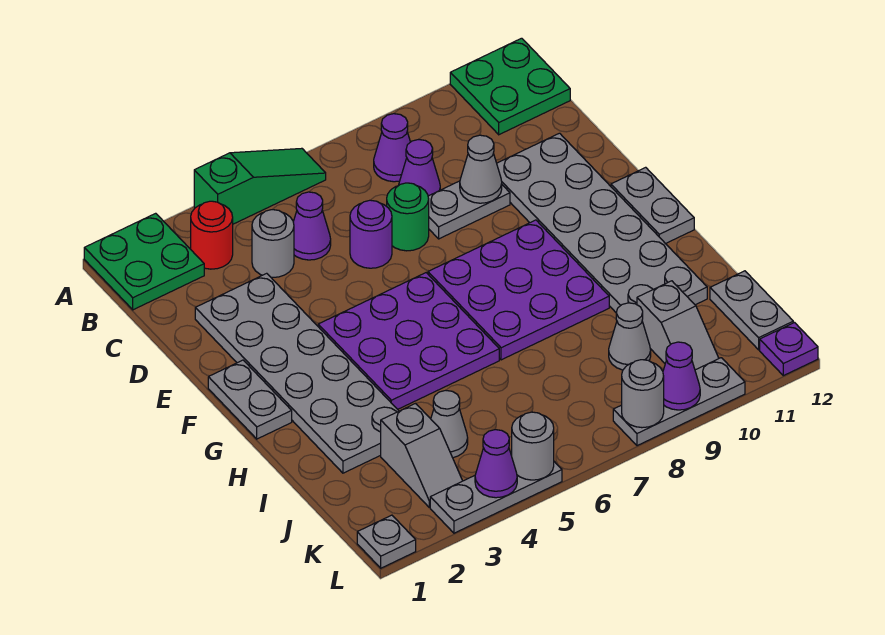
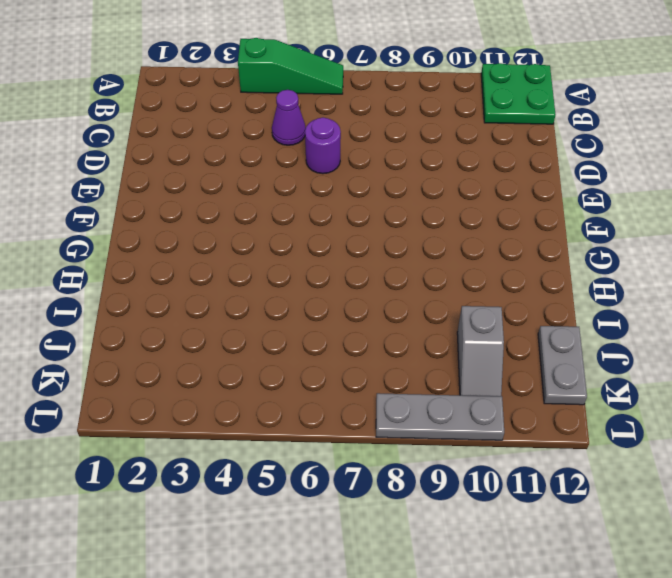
none -> green plate A1:B2 level 1
none -> red round brick B3 level 1
none -> purple cone B8 level 1
none -> grey round brick C4 level 1

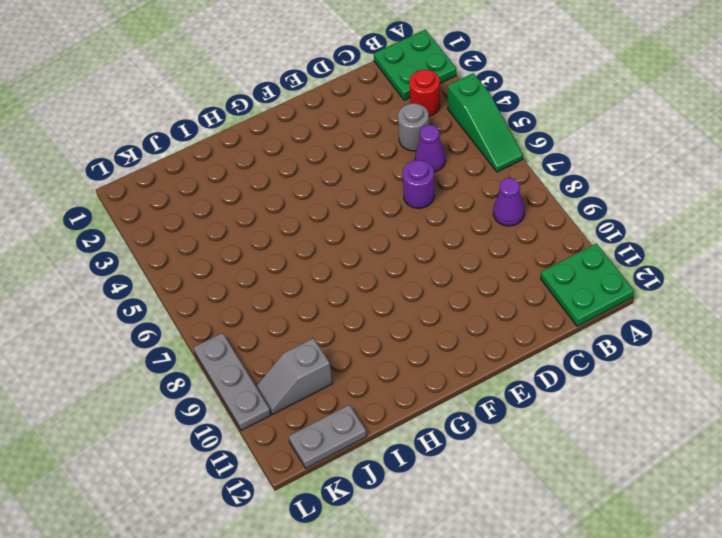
none -> purple cone C8 level 1
none -> grey plate D2:I3 level 1
none -> green round brick D7 level 1
none -> grey plate D8:D9 level 1

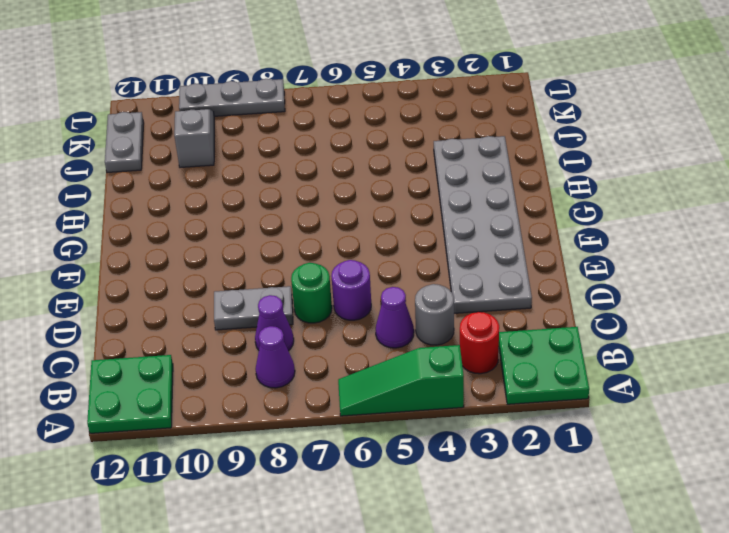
none -> grey plate D10:I11 level 1
none -> grey plate F1:G1 level 1
none -> purple plate F4:H6 level 1
none -> purple plate F7:H9 level 1

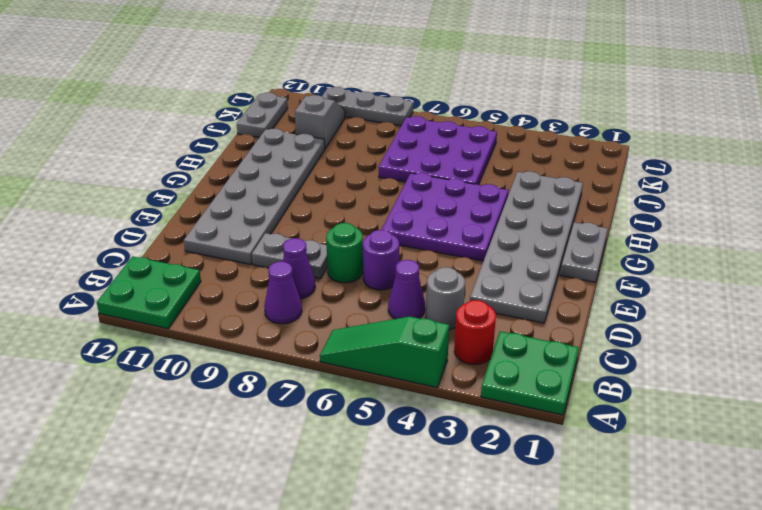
purple plate I5:K7 level 1 -> purple plate F7:H9 level 1
none -> grey plate F12:G12 level 1
none -> grey slope J3:K3 level 1 top J
none -> grey cone J4 level 1
none -> grey cone J9 level 1

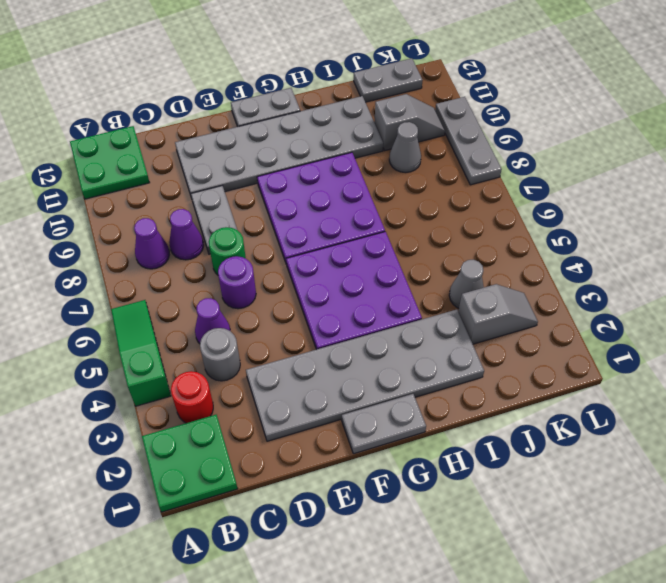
none -> grey plate L1 level 1
none -> grey plate L3:L5 level 1
none -> purple plate L12 level 1
none -> grey cone D9 level 2

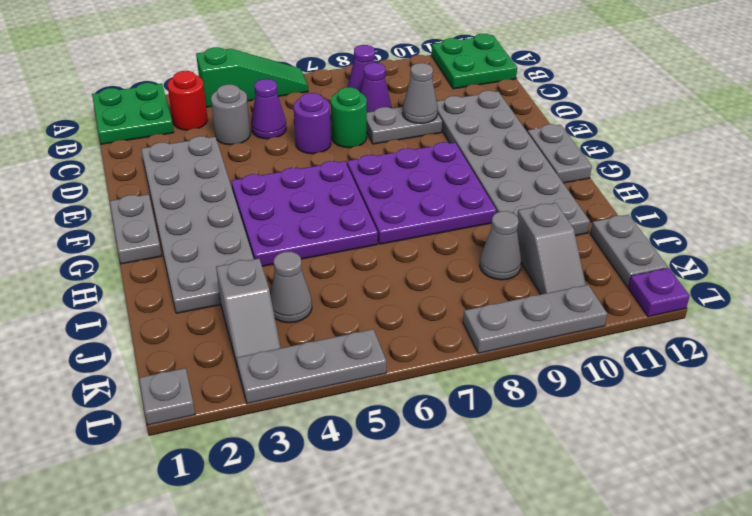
none -> purple cone L4 level 2
none -> grey round brick L5 level 2
none -> grey round brick L8 level 2
none -> purple cone L9 level 2

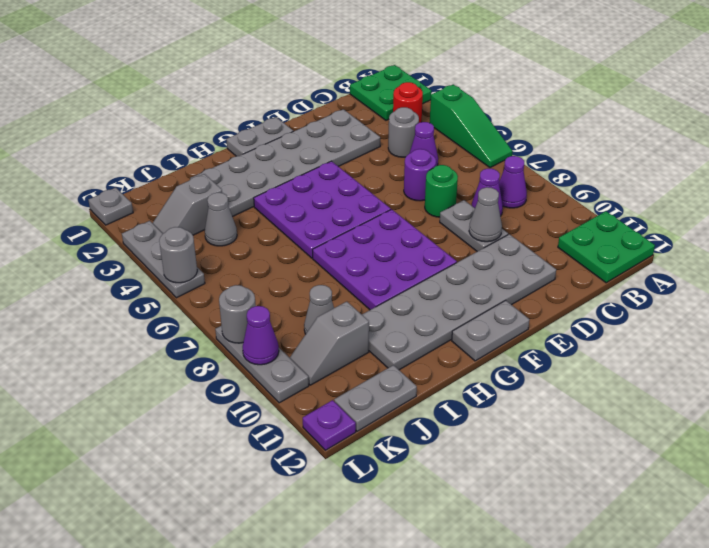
none -> purple cone L4 level 2

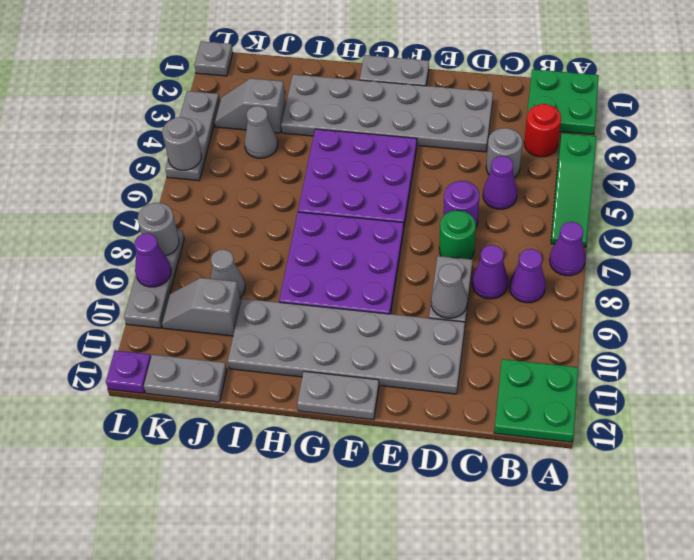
purple cone A7 level 1 -> purple cone L4 level 2

